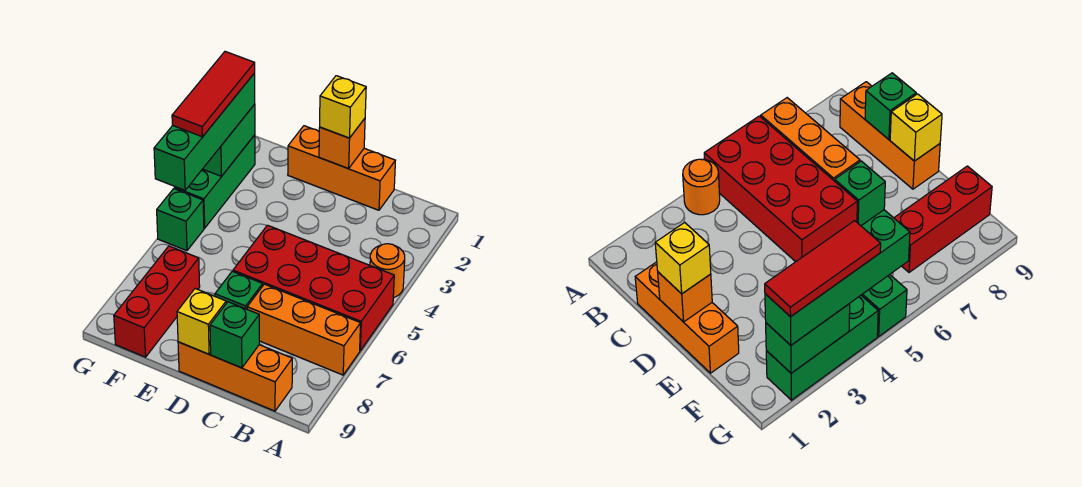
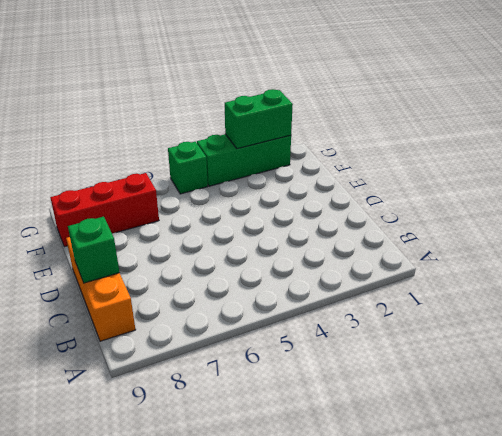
none -> orange round brick A4 level 1
none -> red brick A5:D6 level 1
none -> orange brick A7:C7 level 1

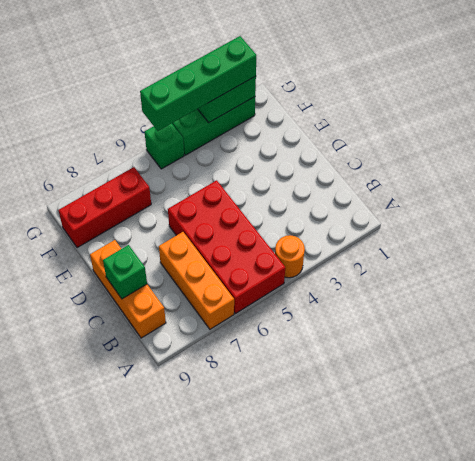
none -> orange brick C1:E1 level 1
none -> green brick D7 level 1
none -> orange brick D1 level 2

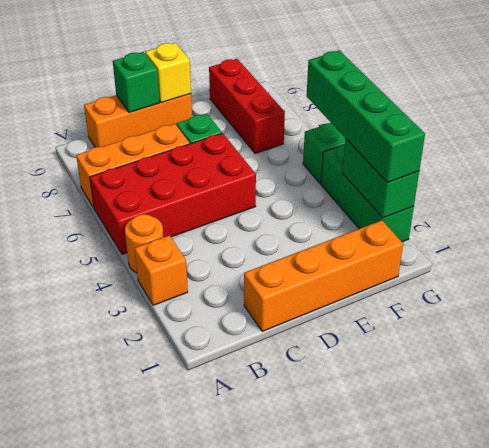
orange brick A3 level 1 -> orange brick D1 level 2
orange brick C1:F1 level 1 -> orange brick C1:E1 level 1
none -> yellow brick D1 level 3
none -> red tile G2:G4 level 4

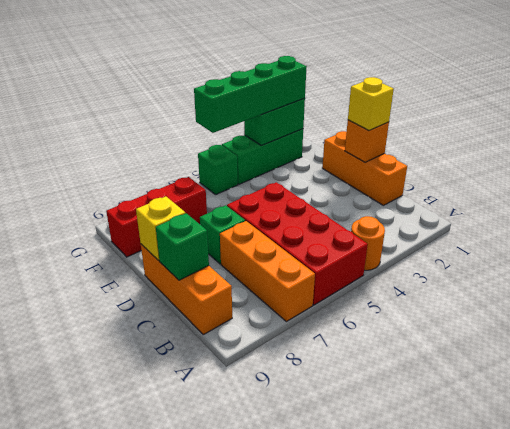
none -> red tile G2:G4 level 4

